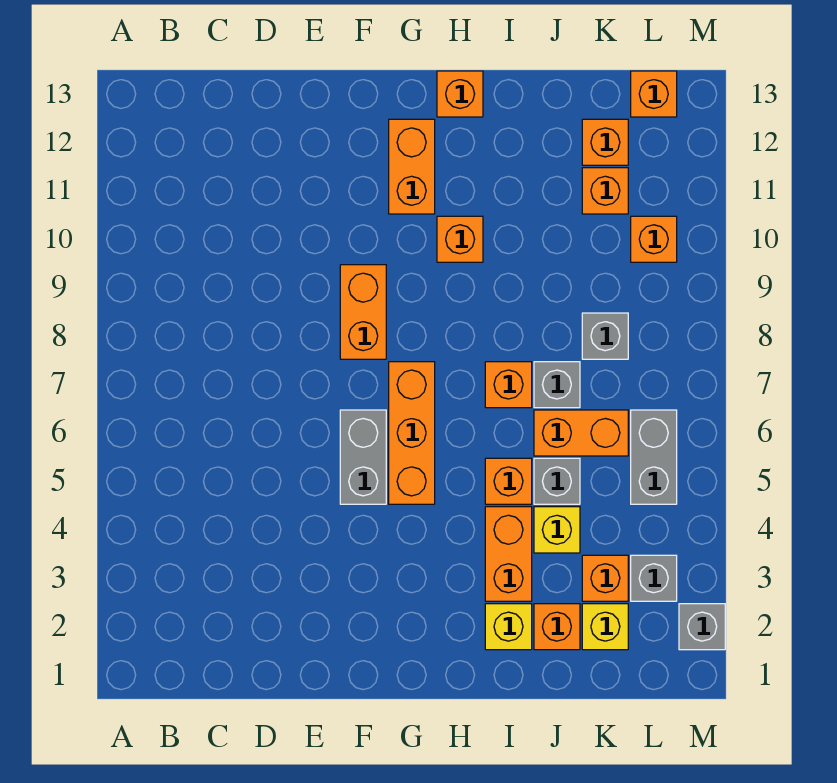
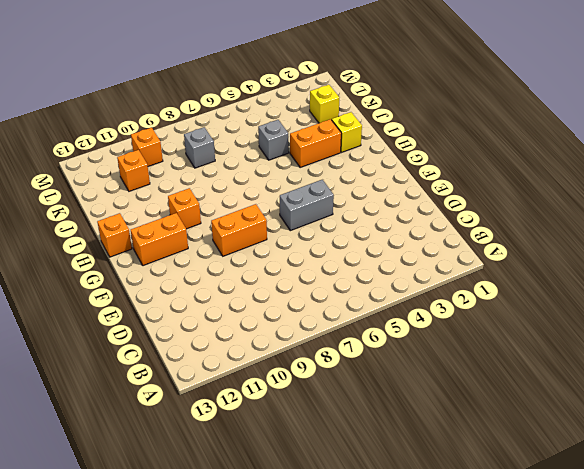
none -> orange brick G5:G7 level 1
none -> orange brick I5 level 1
none -> orange brick I7 level 1

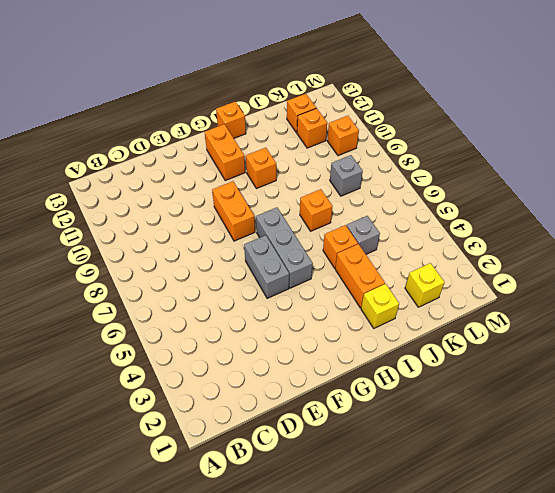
grey brick G5:G7 level 1 -> orange brick G5:G7 level 1
none -> orange brick J2 level 1
none -> yellow brick J4 level 1
none -> orange brick J6:K6 level 1

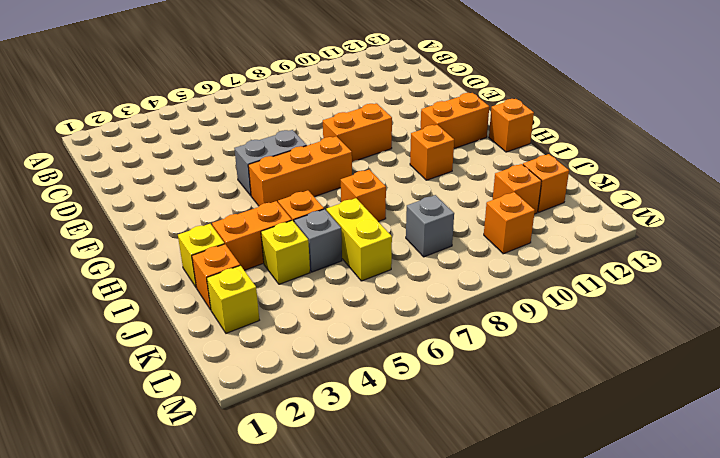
yellow brick J6:K6 level 1 -> orange brick J6:K6 level 1
none -> grey brick J7 level 1
none -> orange brick K3 level 1
none -> grey brick L3 level 1

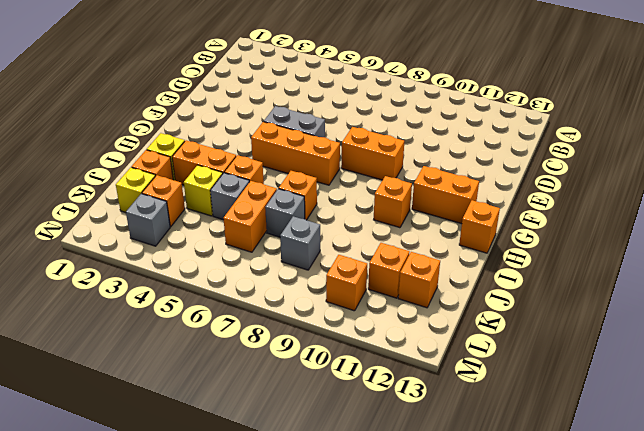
none -> grey brick L5:L6 level 1
none -> orange brick L13 level 1
none -> grey brick M2 level 1

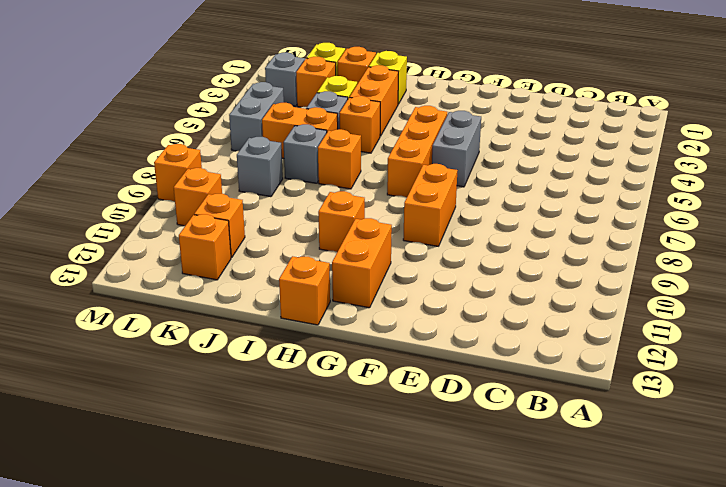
orange brick M9 level 1 -> orange brick L13 level 1
none -> grey brick M2 level 1

